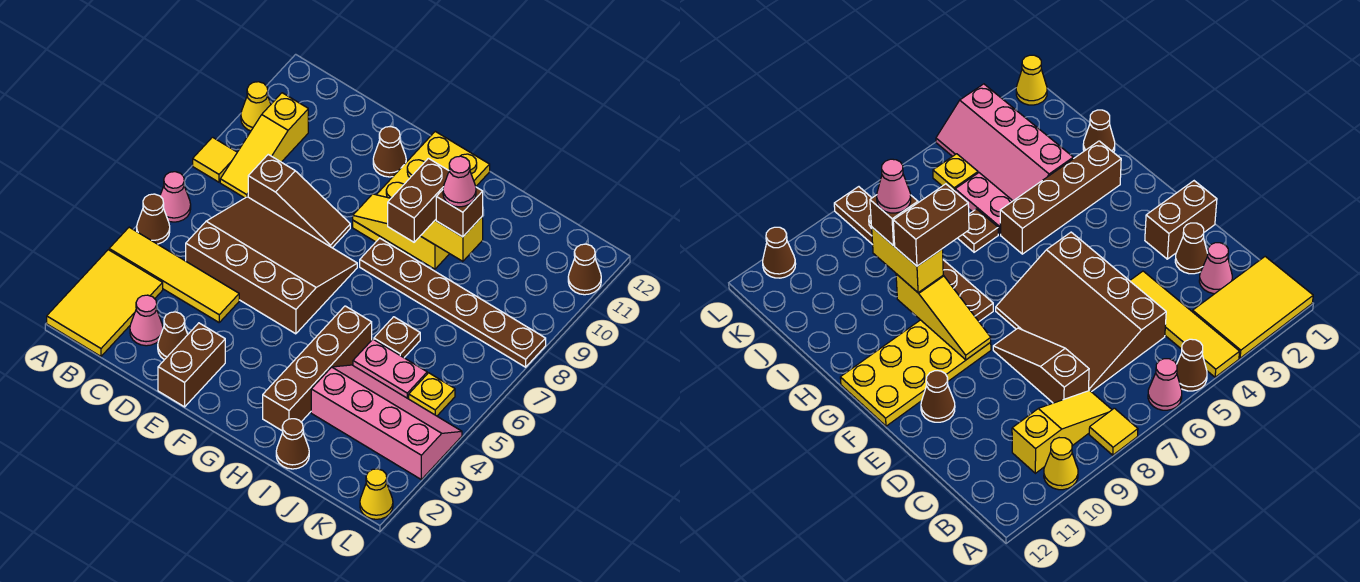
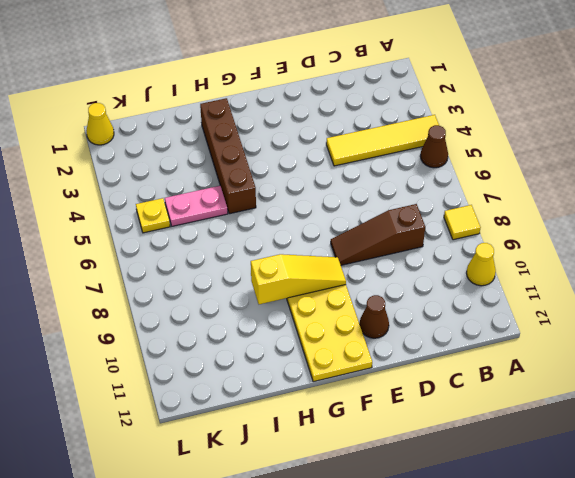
none -> yellow tile A1:B3 level 1
none -> pink cone A6 level 1
none -> yellow slope B8:B10 level 1 top 10

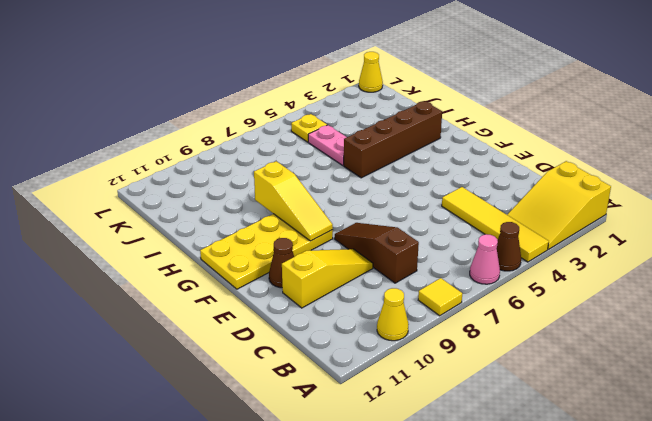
yellow slope A1:B3 level 1 top 1 -> yellow tile A1:B3 level 1
yellow slope D9:D11 level 1 top 11 -> yellow slope B8:B10 level 1 top 10
none -> pink cone C2 level 1
none -> brown slope C5:F7 level 1 top 5
none -> brown cone D2 level 1

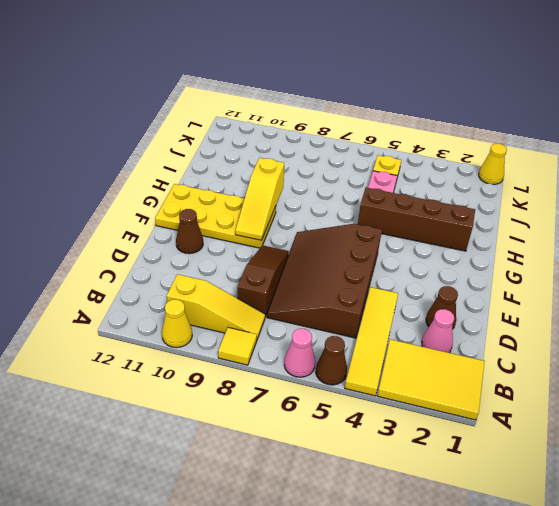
none -> brown brick E1:E2 level 1
none -> brown plate G8:L8 level 1
none -> brown cone I1 level 1

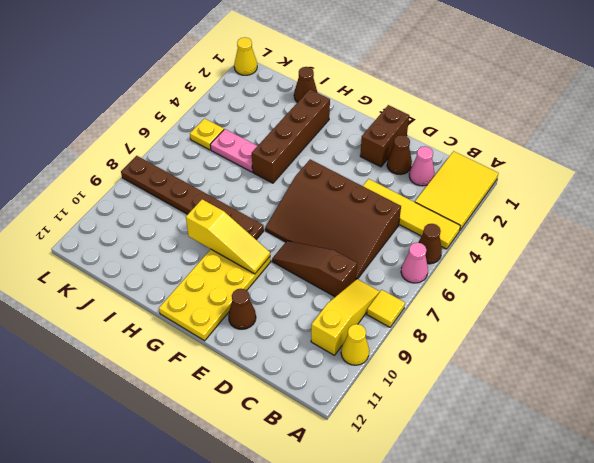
none -> pink slope I3:L4 level 1 top 3
none -> brown plate I6 level 1
none -> brown cone L11 level 1

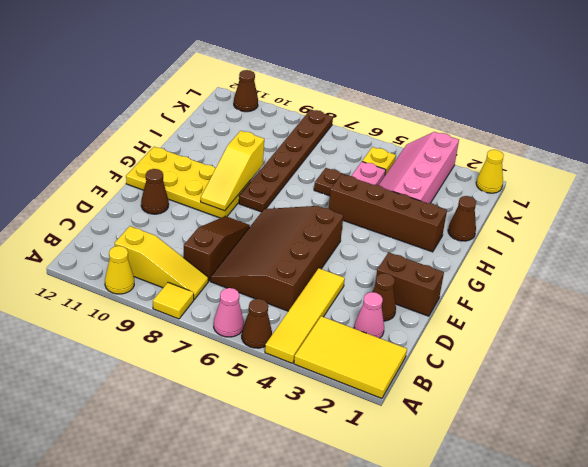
none -> yellow brick H9:I9 level 3
none -> brown brick H8:H9 level 4
none -> brown brick I9 level 4

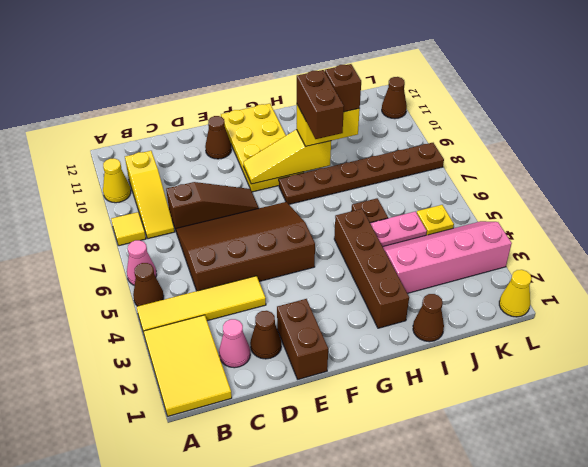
none -> pink cone I9 level 5

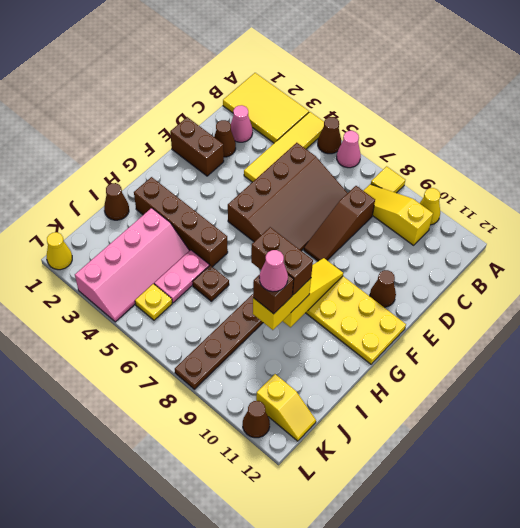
yellow slope K11:K12 level 1 top 11 -> none

